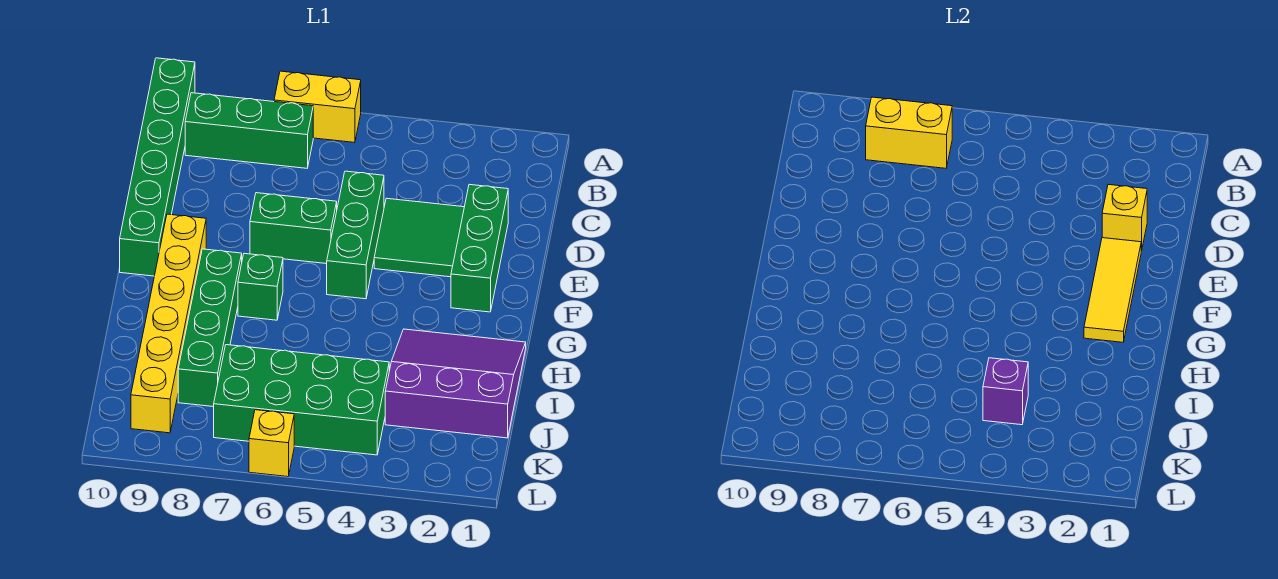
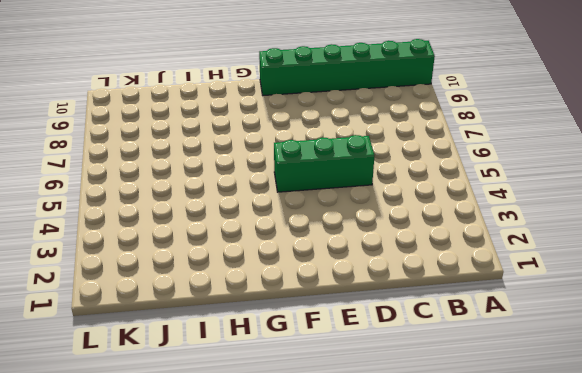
none -> yellow brick A6:A7 level 1
none -> green brick B7:B9 level 1
none -> green brick D2:F2 level 1

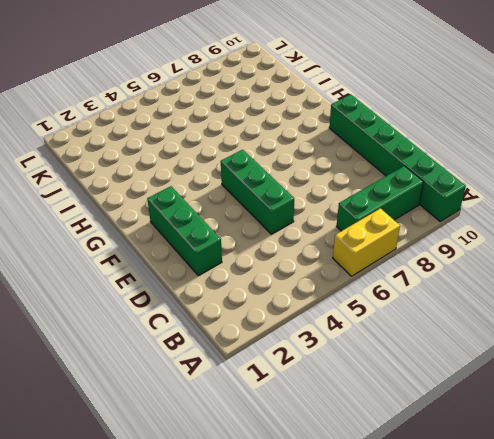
none -> green tile D3:E4 level 1
none -> green brick E6:E7 level 1
none -> yellow brick F9:K9 level 1

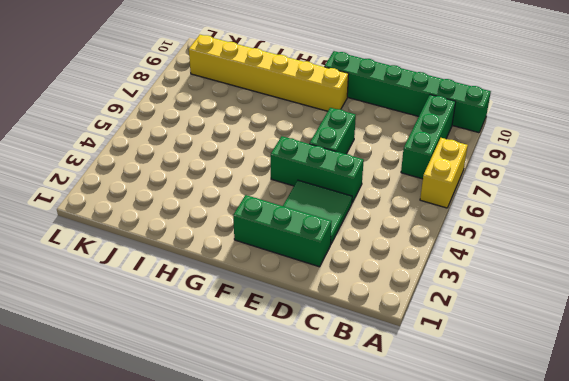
none -> green brick G7 level 1
none -> green brick G8:J8 level 1
none -> purple slope H1:J3 level 1 top J

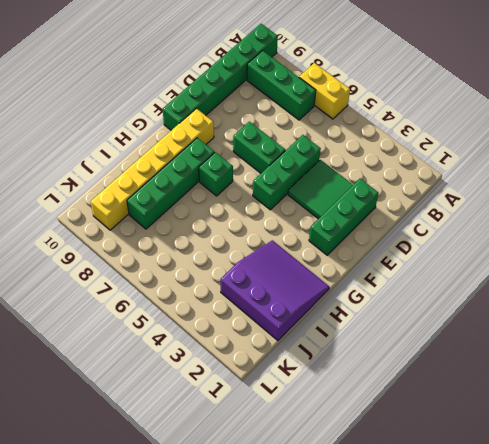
none -> green brick J4:K7 level 1
none -> yellow brick L6 level 1
none -> yellow brick B7:B8 level 2

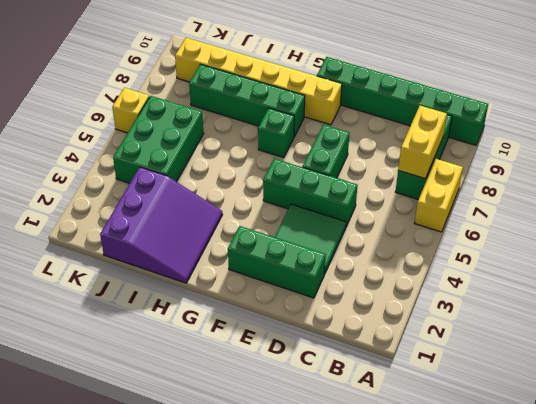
green brick J4:K6 level 1 -> green brick J4:K7 level 1
none -> yellow brick D2 level 2
none -> yellow tile E2:G2 level 2
none -> purple brick J4 level 2

